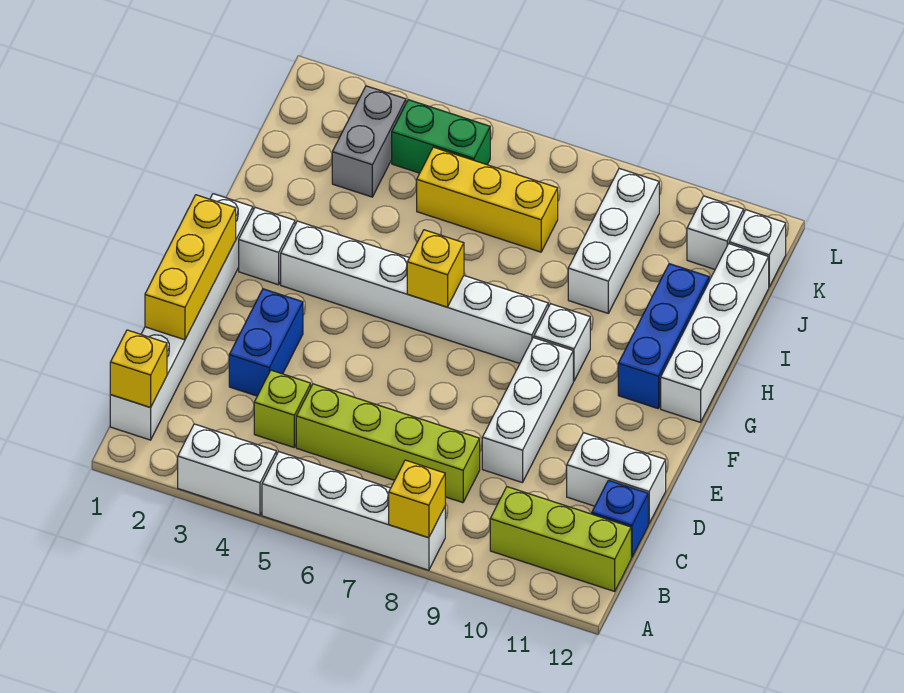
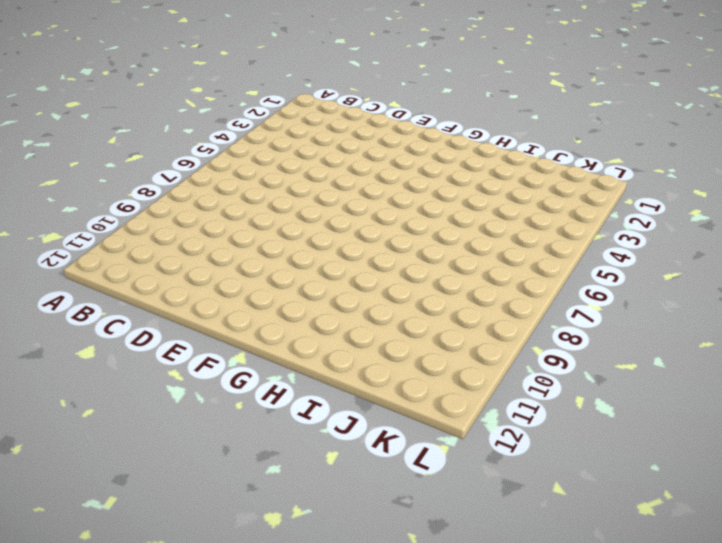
none -> white brick A3:A4 level 1
none -> white brick A5:A8 level 1
none -> white brick B1:G1 level 1

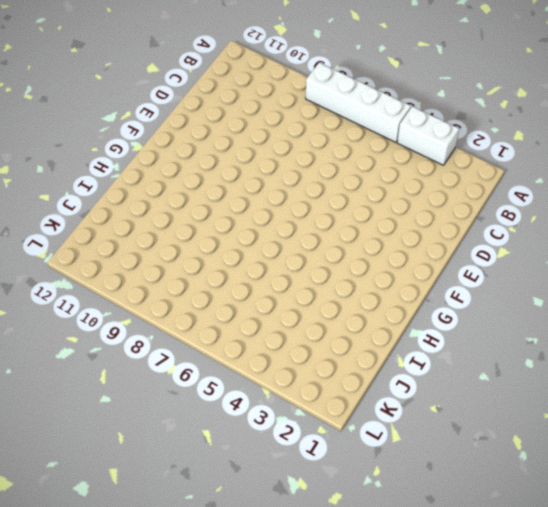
none -> white brick B1:G1 level 1
none -> lime brick B10:B12 level 1
none -> lime brick C4 level 1

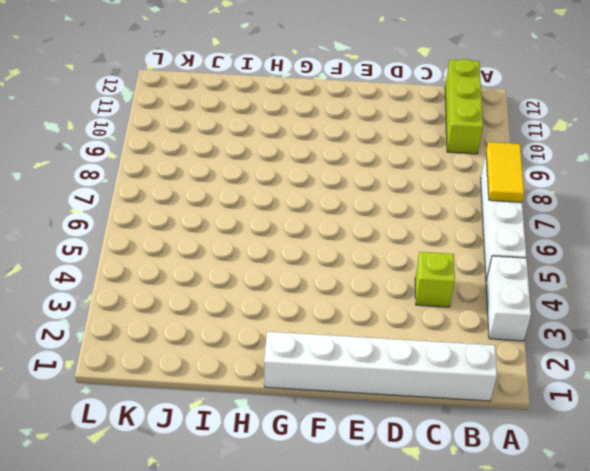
yellow tile A7:A8 level 2 -> yellow brick A8 level 2
none -> lime brick C5:C8 level 1
none -> blue brick C12 level 1
none -> blue brick D3:E3 level 1

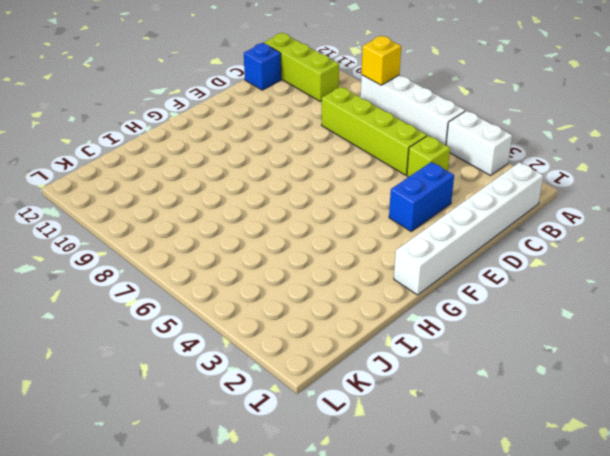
none -> white brick D9:F9 level 1
none -> white brick D11:D12 level 1
none -> white brick G2 level 1

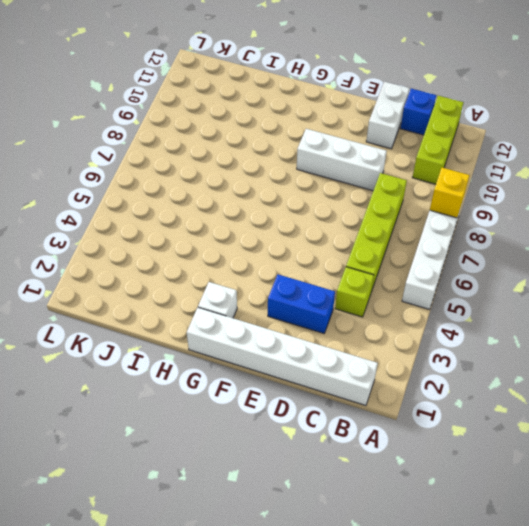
none -> white brick A3:A4 level 1
none -> white brick G3:G8 level 1
none -> white brick G9 level 1

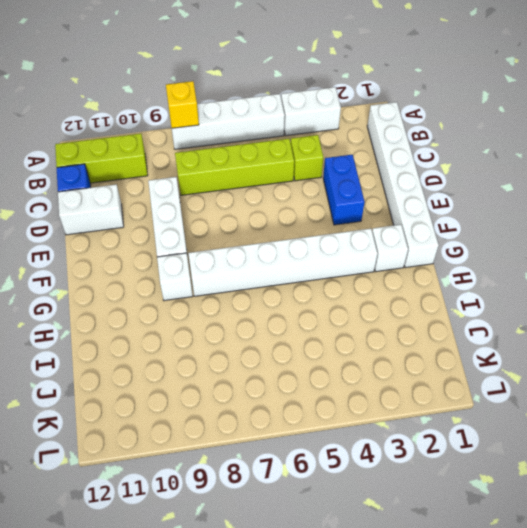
none -> blue brick G11:I11 level 1
none -> white brick G12:J12 level 1
none -> white brick I9:K9 level 1

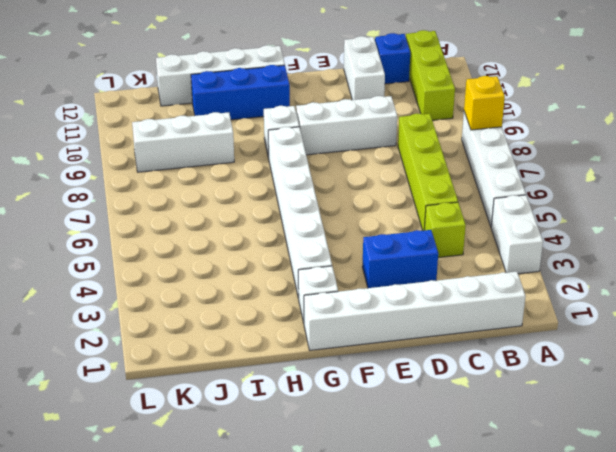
none -> grey brick J3:K3 level 1
none -> yellow brick J5:J7 level 1
none -> green brick K4:K5 level 1

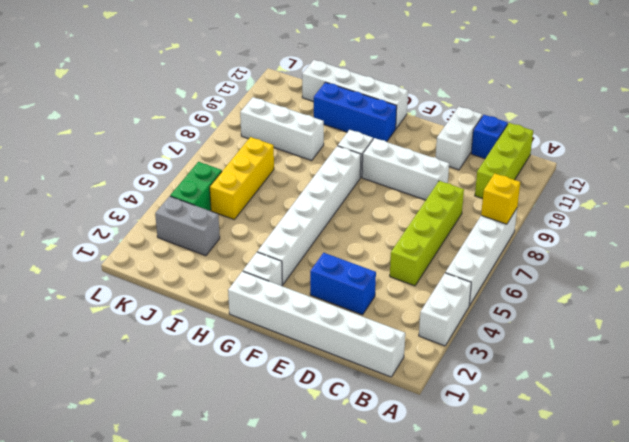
none -> lime brick C4 level 1
none -> white brick K11 level 1
none -> white brick K12 level 1

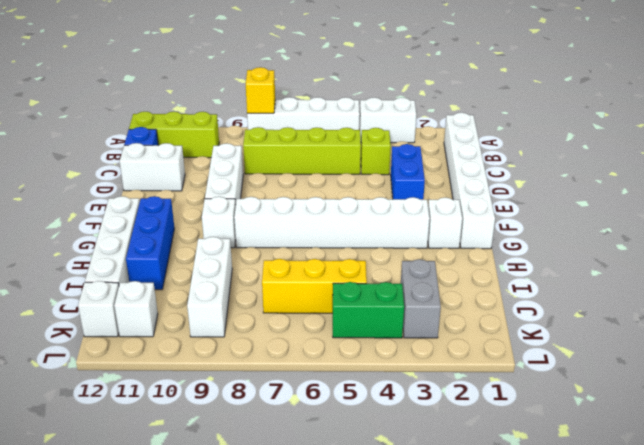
none -> yellow brick B1 level 2
none -> yellow brick D1:F1 level 2
none -> yellow brick G6 level 2

